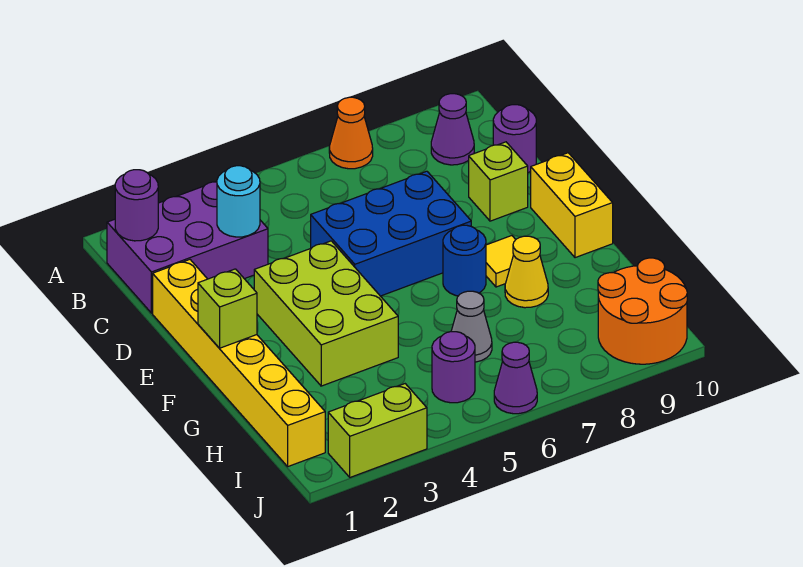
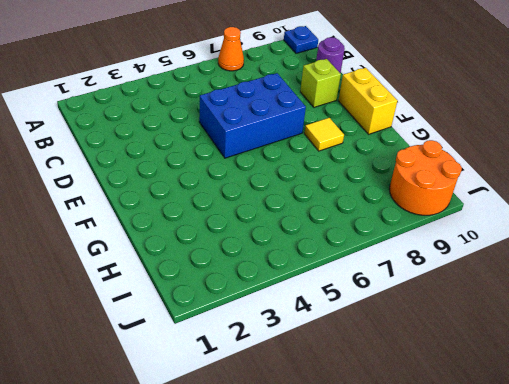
blue plate A10 level 1 -> none
none -> purple brick B1:C3 level 1
none -> purple cone B9 level 1
none -> yellow brick D1:I1 level 1

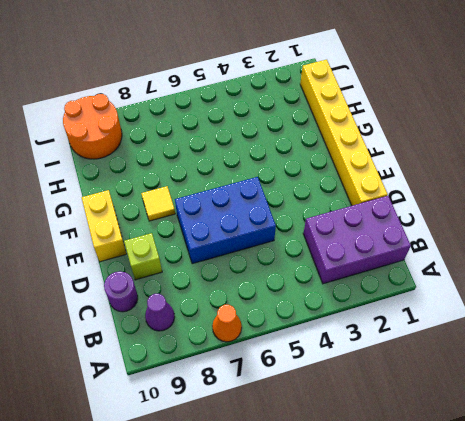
none -> lime brick E3:G4 level 1
none -> blue round brick F7 level 1
none -> yellow cone G8 level 1

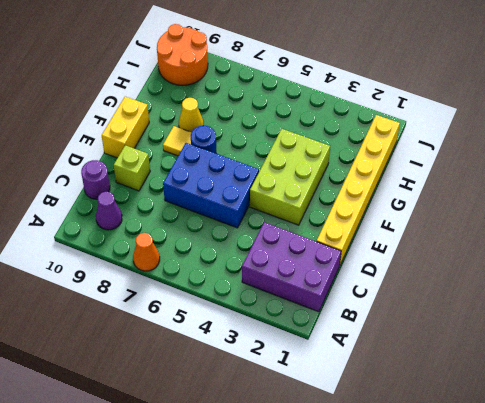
none -> grey cone H6 level 1
none -> purple round brick I5 level 1
none -> lime brick J2:J3 level 1

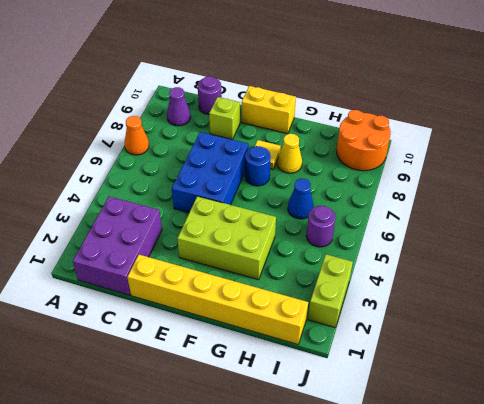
blue cone H6 level 1 -> grey cone H6 level 1
none -> purple cone J6 level 1
none -> purple round brick B1 level 2
none -> cyan round brick C3 level 2

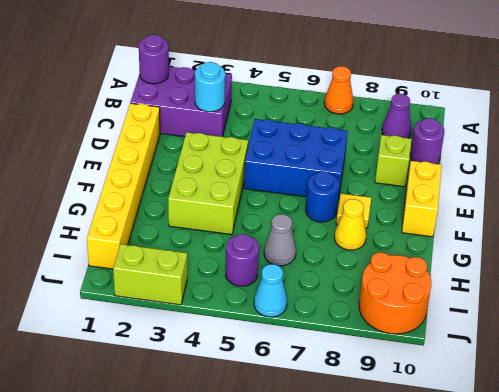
cyan cone J6 level 1 -> purple cone J6 level 1
none -> lime brick F1 level 2

